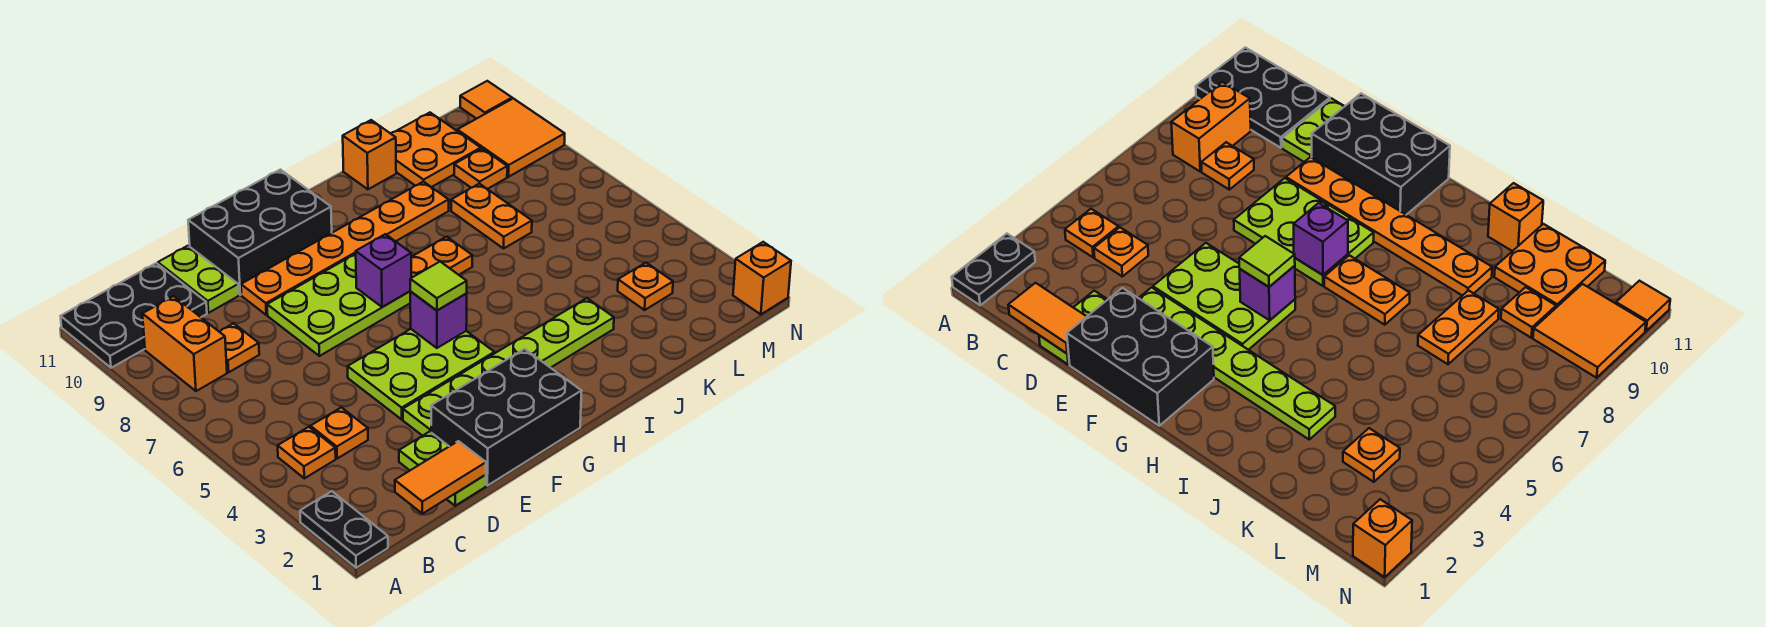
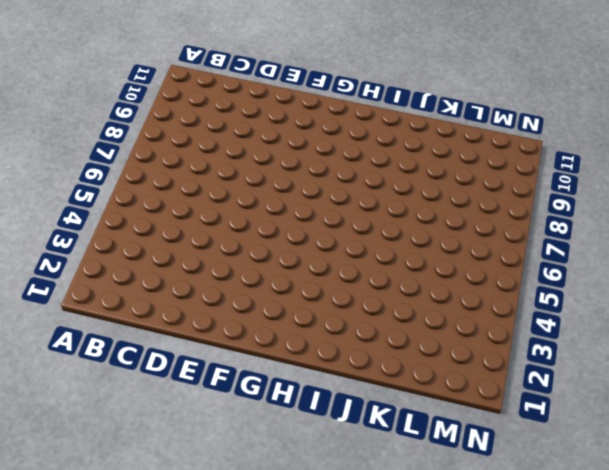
none -> black plate A1:A2 level 1
none -> black plate A10:C11 level 1
none -> orange plate B4 level 1

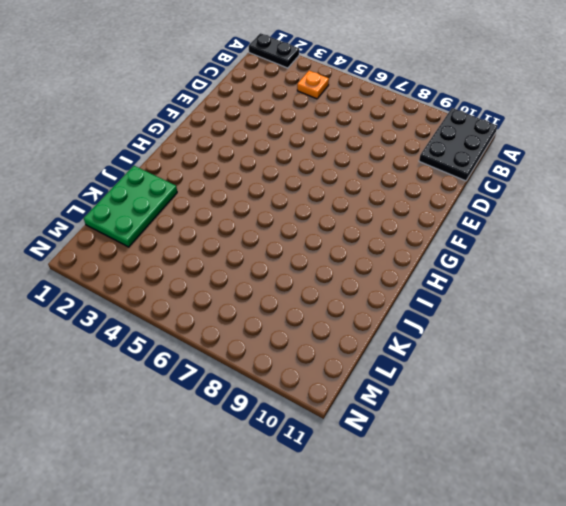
green plate J1:L2 level 1 -> none
none -> orange brick B8:B9 level 1
none -> orange plate C4 level 1
none -> orange plate C8 level 1

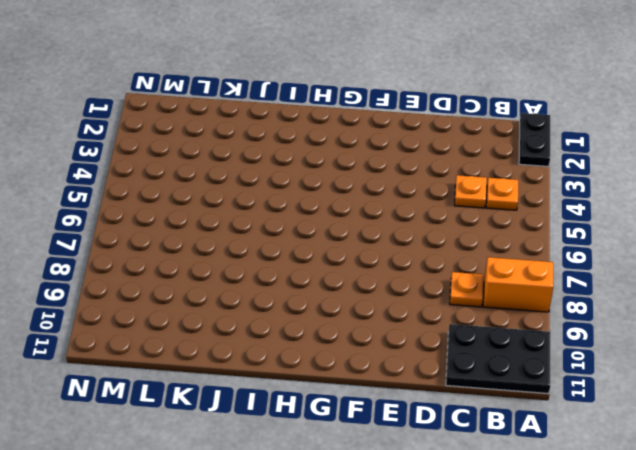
orange brick A8:B8 level 1 -> orange brick B8:B9 level 1
none -> lime plate D1:D2 level 1
none -> lime plate D10:D11 level 1
none -> black brick E1:G2 level 1

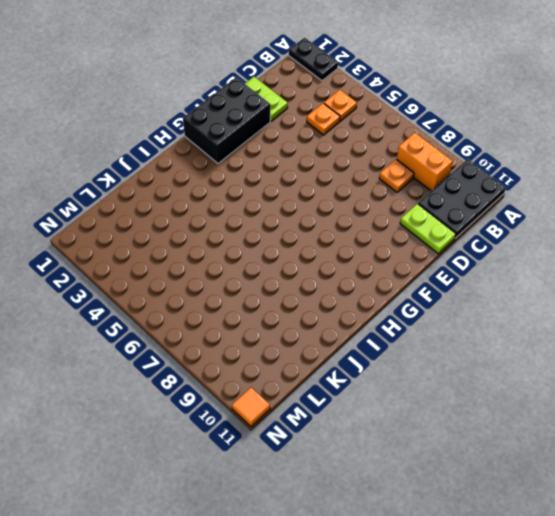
none -> lime plate E3:J3 level 1
none -> lime plate E4:G5 level 1
none -> lime plate E7:G8 level 1

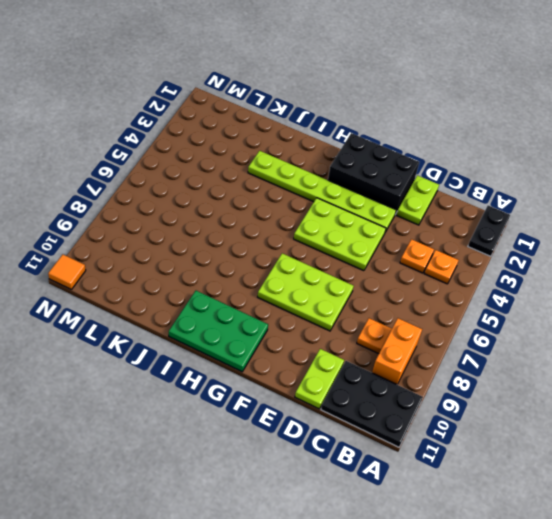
green plate G10:I11 level 1 -> black brick E10:G11 level 1
none -> orange plate E9:J9 level 1
none -> orange plate H7:I7 level 1
none -> orange brick J11 level 1

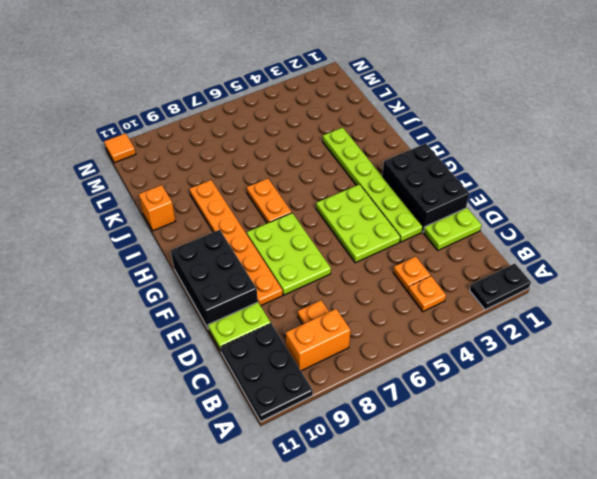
none -> orange plate K7:K8 level 1
none -> orange plate K10:L11 level 1
none -> orange plate L3 level 1

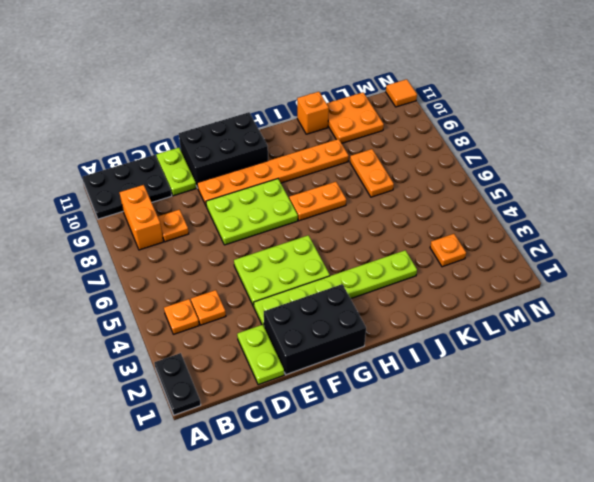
none -> orange plate L9 level 1
none -> orange tile M9:N10 level 1
none -> orange brick N1 level 1

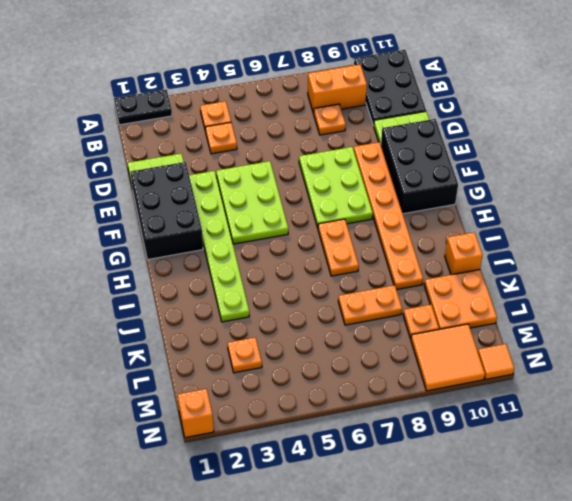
none -> orange tile C1:D1 level 2
none -> purple brick G5 level 2
none -> purple brick G7 level 2

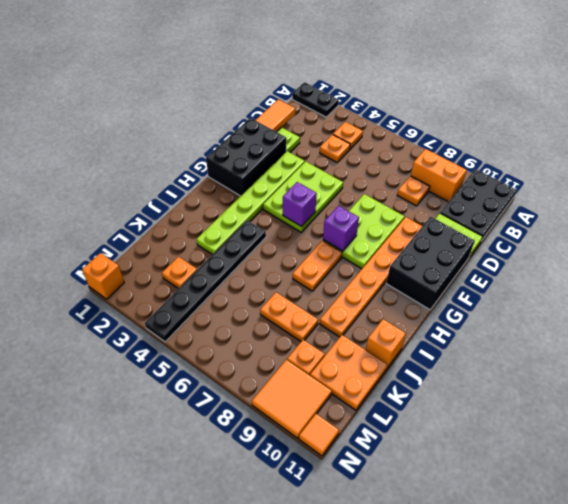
black plate I4:N4 level 1 -> none
none -> lime tile G5 level 3

